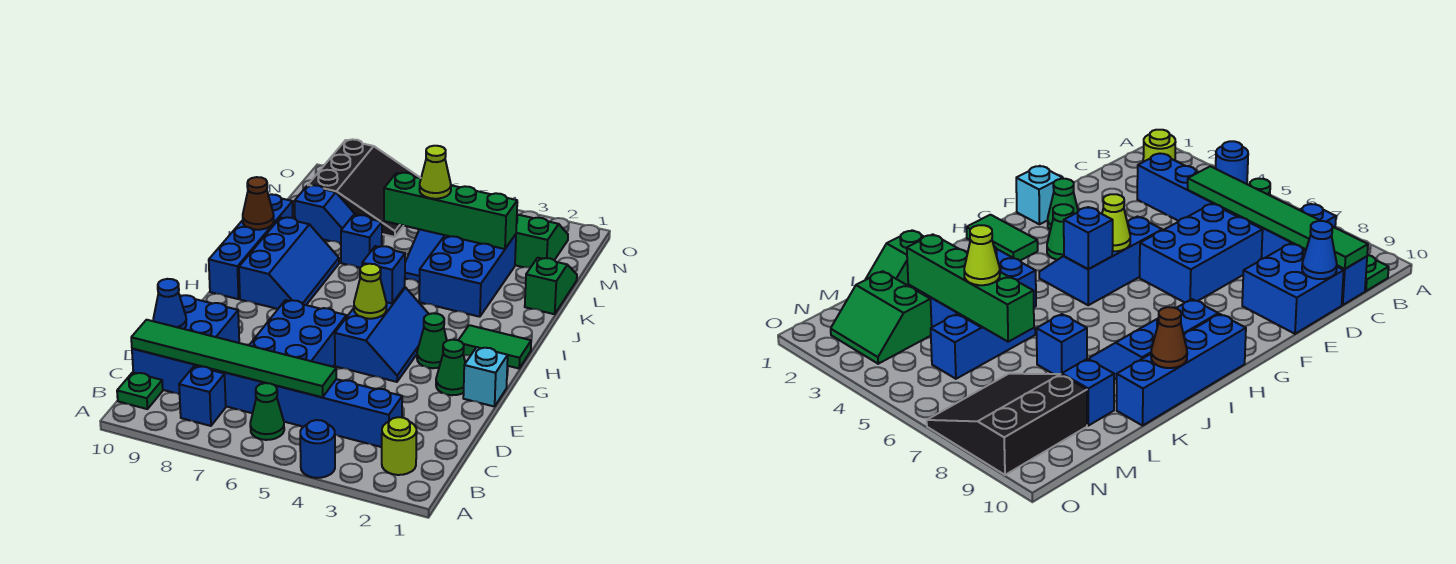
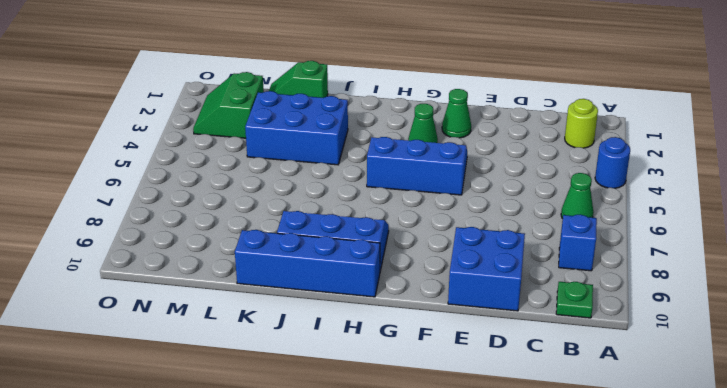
none -> blue brick C3:C10 level 1
none -> blue brick D6:F7 level 1
none -> cyan brick F1 level 1

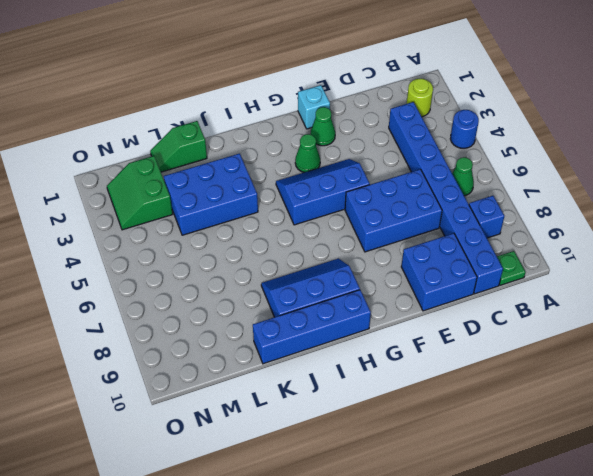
none -> green tile H1:H2 level 1
none -> blue slope K5:M5 level 1 top M
none -> blue brick K7 level 1

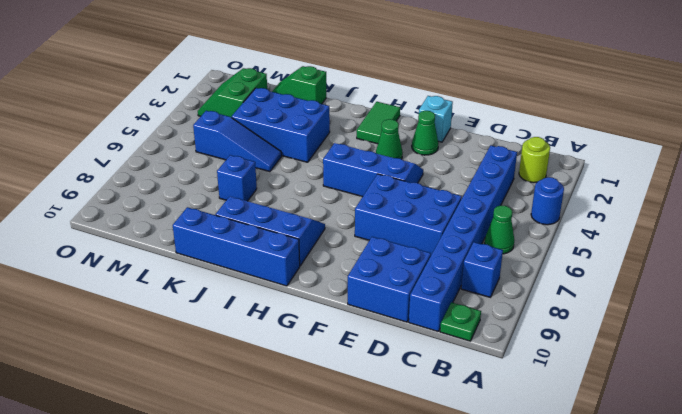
none -> blue slope L8:L9 level 1 top 9
none -> black slope M7:O9 level 1 top 9
none -> green tile C5:C10 level 2

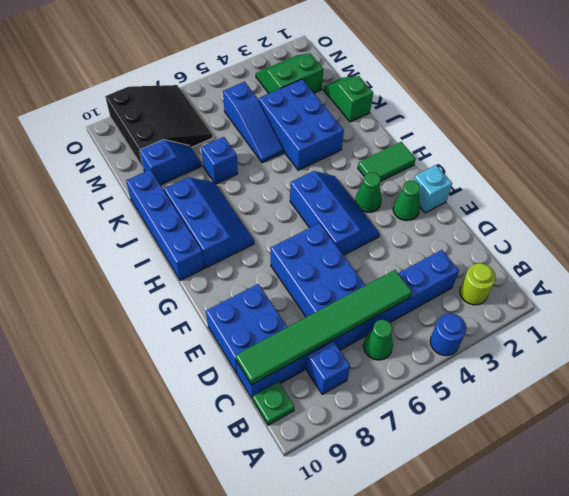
none -> blue cone D10 level 2
none -> lime cone G5 level 2
none -> blue brick H5 level 2

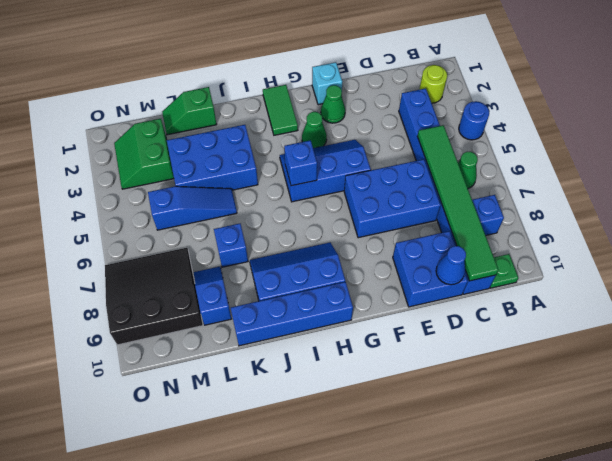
none -> lime cone G5 level 2
none -> brown cone J10 level 2
none -> green brick L3:L6 level 2

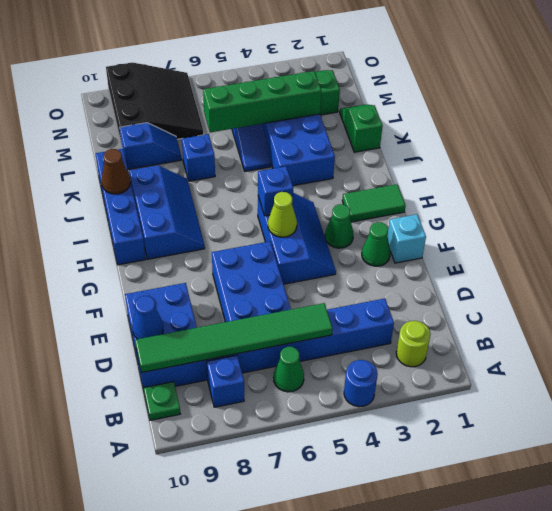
none -> lime cone L5 level 3

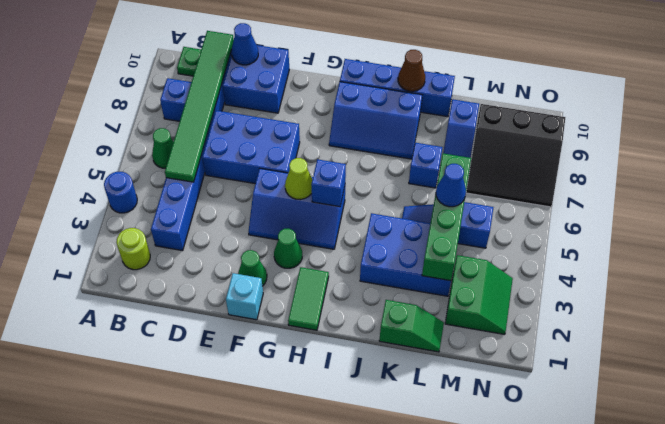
blue cone L5 level 3 -> lime cone L5 level 3

